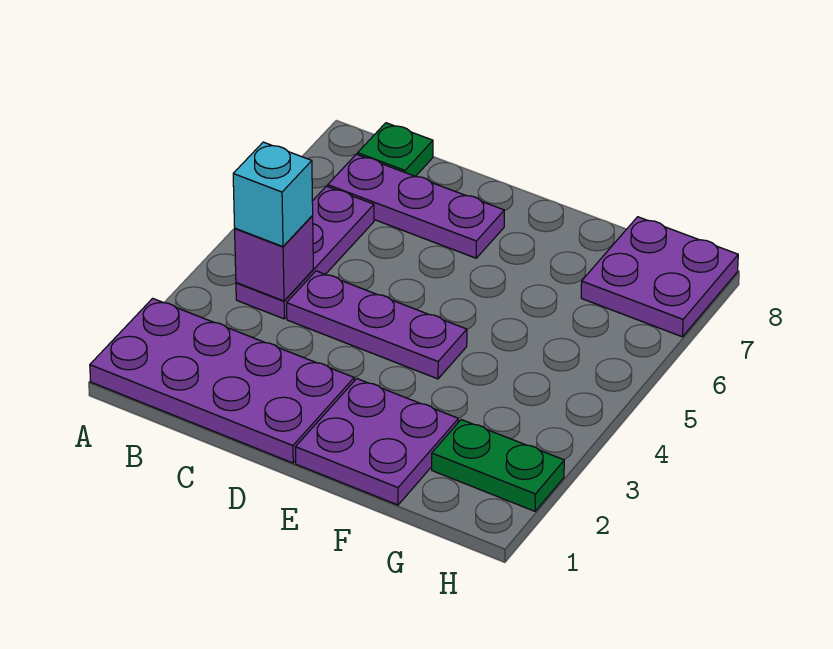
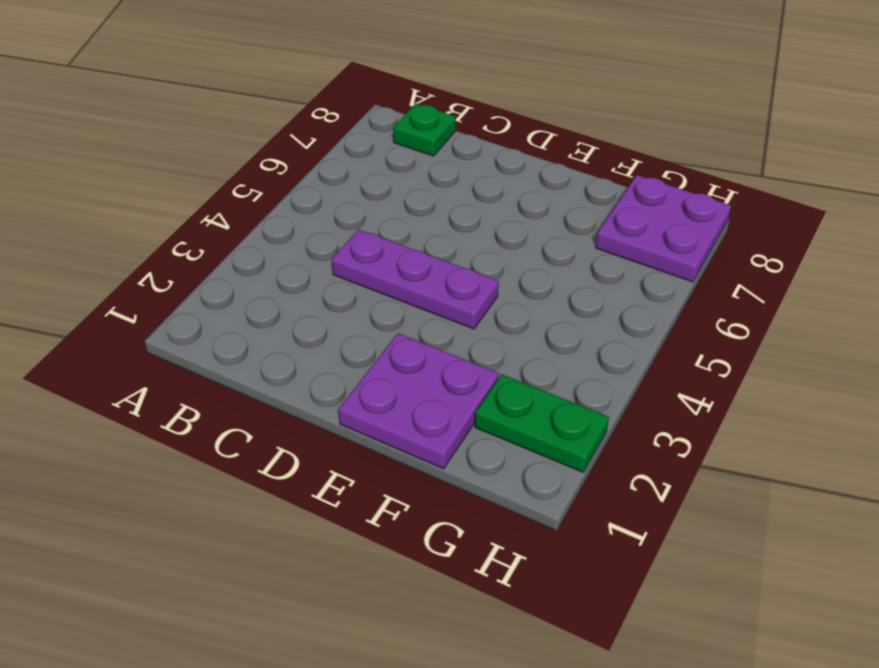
none -> purple plate A1:D2 level 1
none -> purple plate B4:B6 level 1

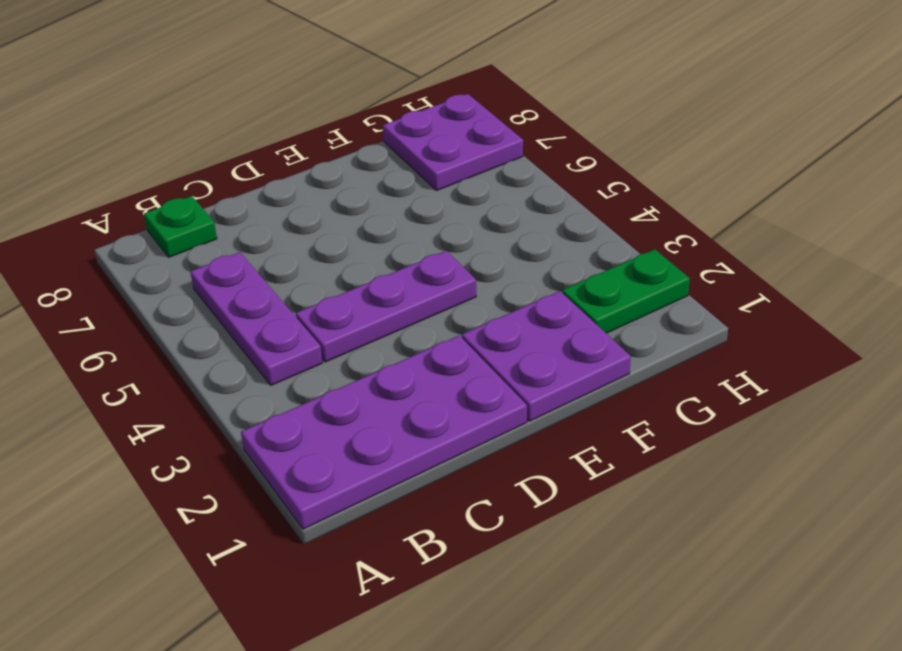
none -> purple plate B7:D7 level 1
none -> purple brick B4 level 2

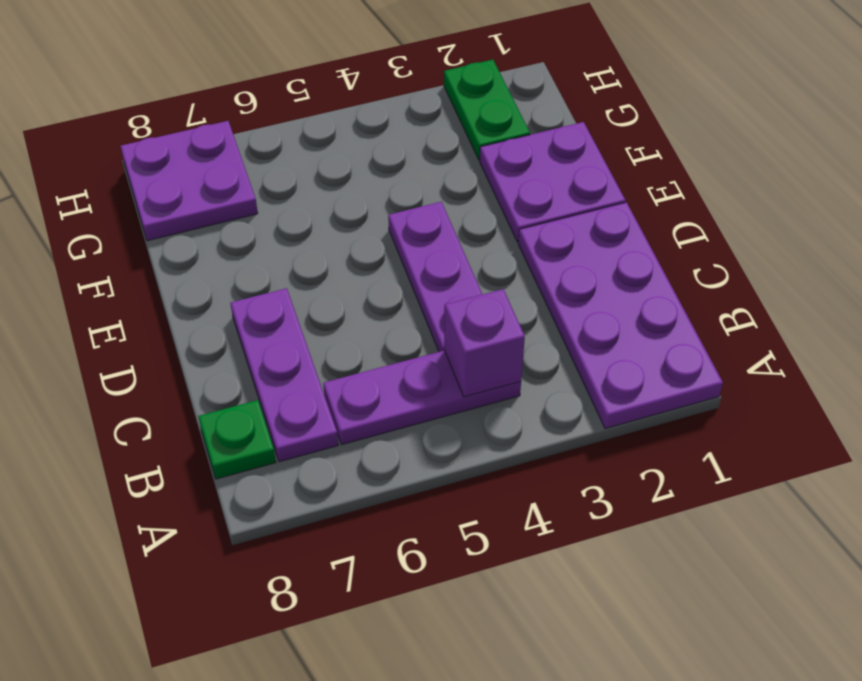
none -> cyan brick B4 level 3

